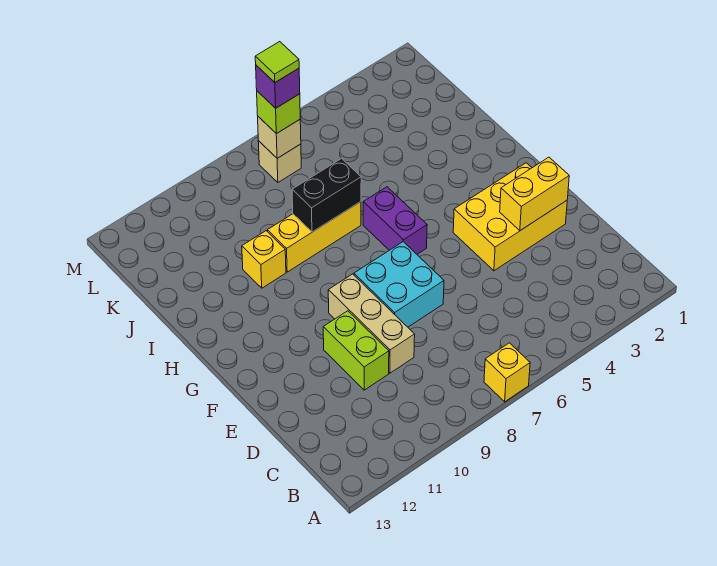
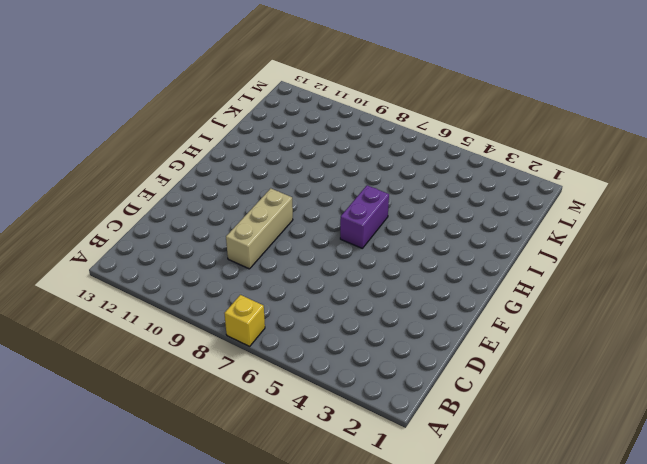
none -> lime brick D10:E10 level 1
none -> yellow brick E2:F4 level 1
none -> cyan brick E7:F8 level 1

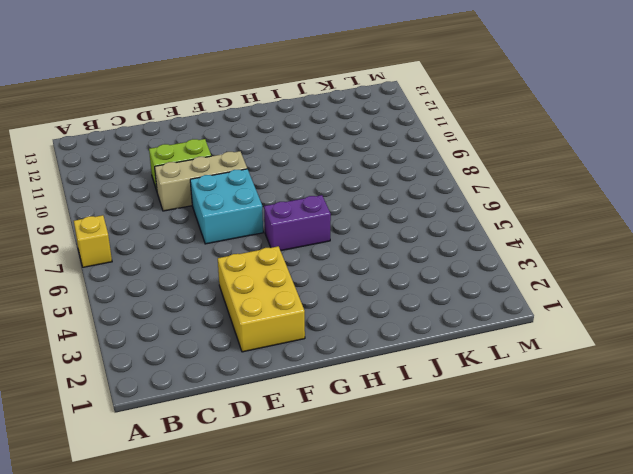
none -> yellow brick I7:I9 level 1
none -> yellow brick I10 level 1
none -> tan brick L7 level 1

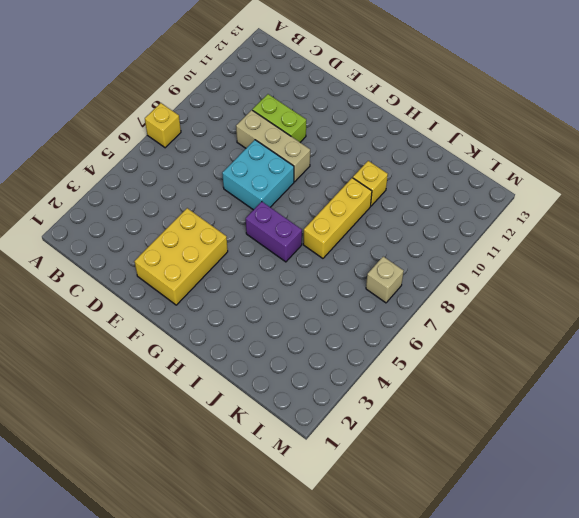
none -> yellow brick E2:E3 level 2
none -> black brick I7:I8 level 2
none -> tan brick L7 level 2

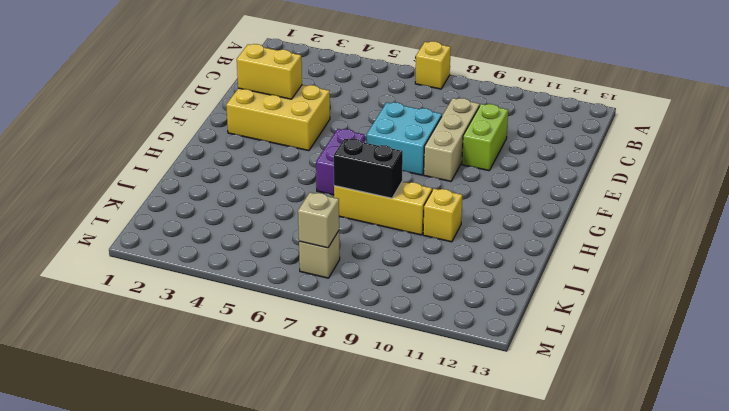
none -> lime brick L7 level 3
none -> purple brick L7 level 4
none -> lime tile L7 level 5

